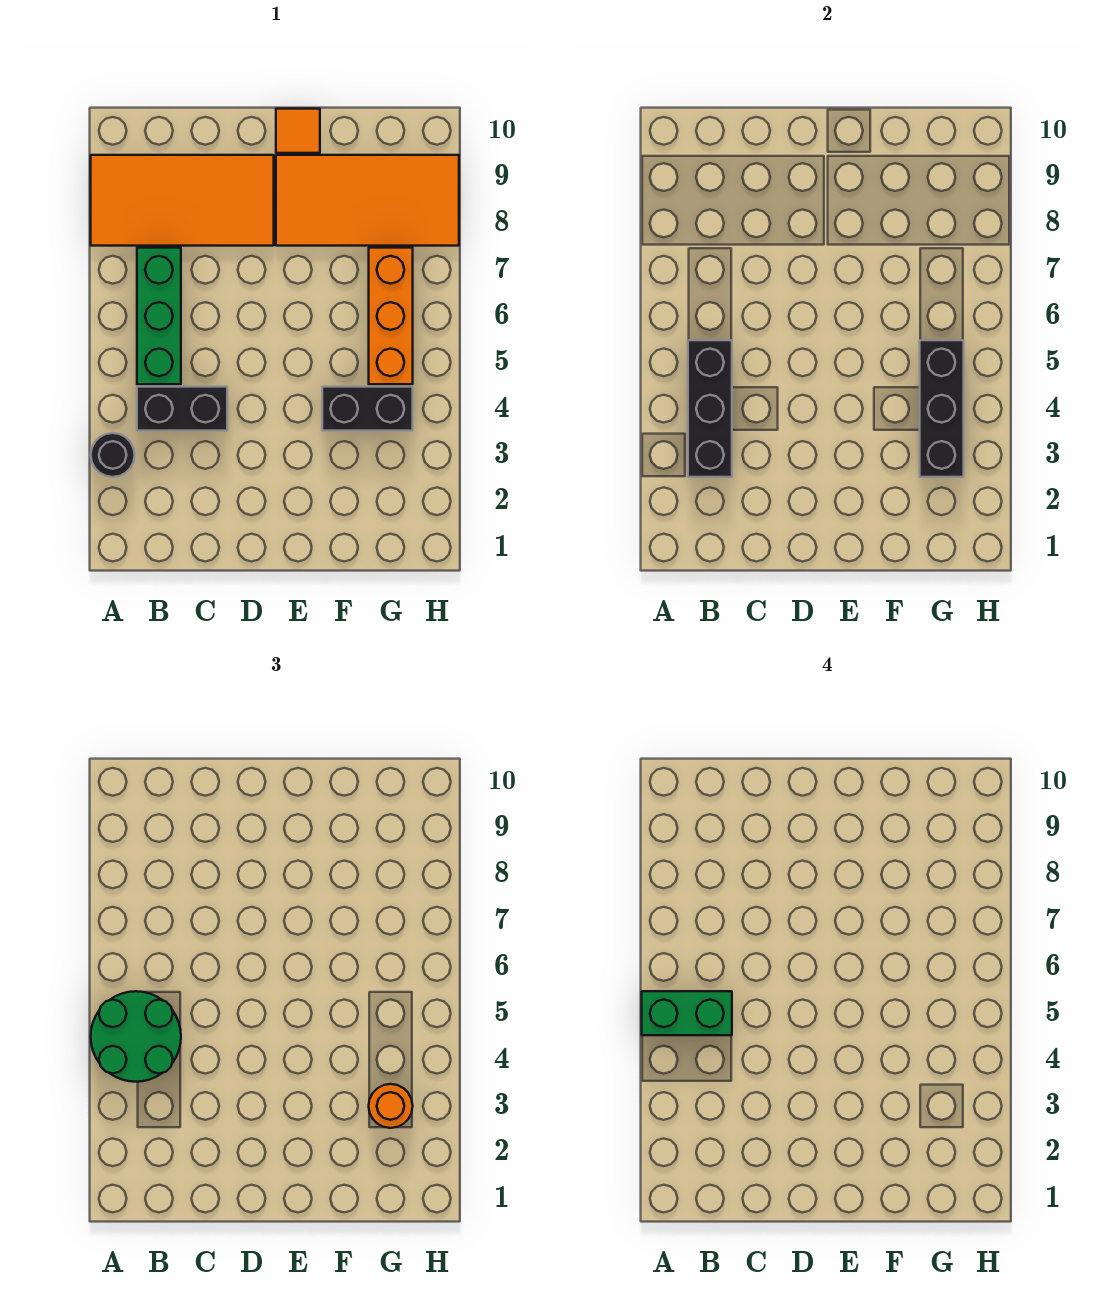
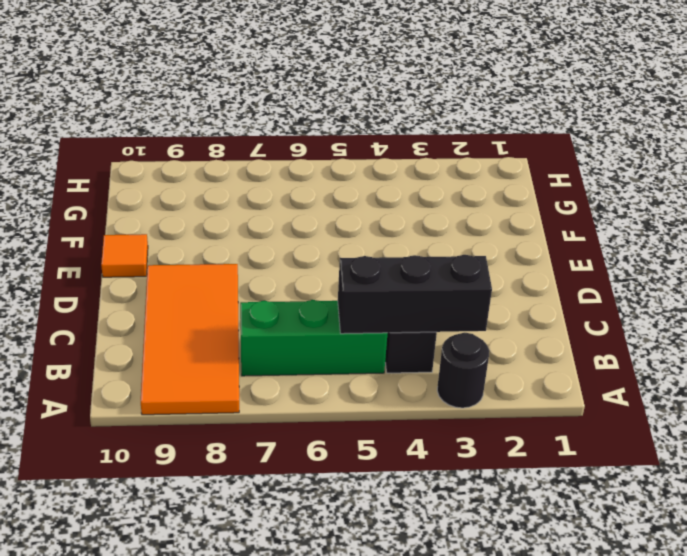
none -> orange tile E8:H9 level 1
none -> black brick F4:G4 level 1
none -> orange brick G5:G7 level 1

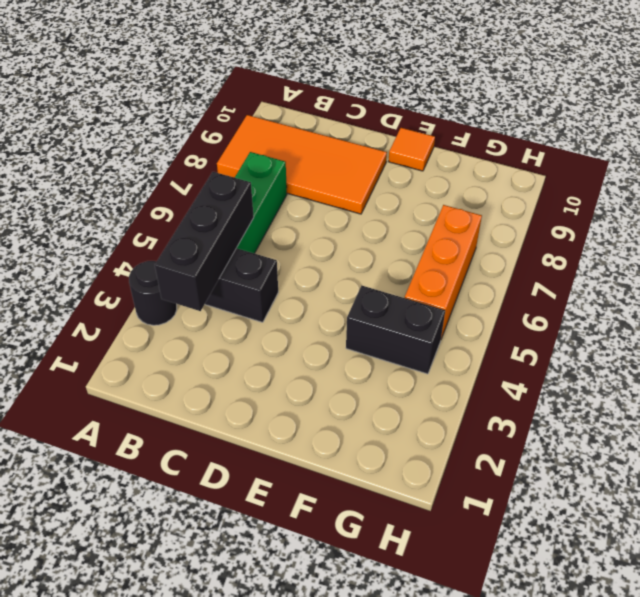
none -> orange tile E8:H9 level 1
none -> black brick G3:G5 level 2
none -> green round brick A4:B5 level 3

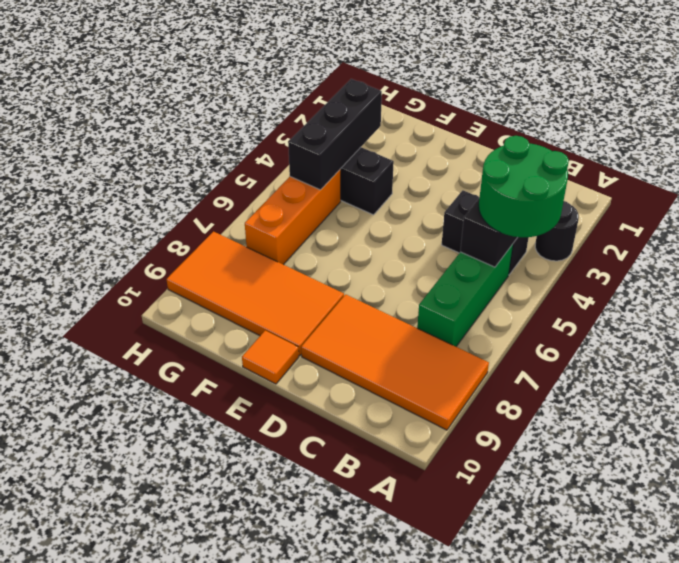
none -> orange round brick G3 level 3
none -> green brick A5:B5 level 4

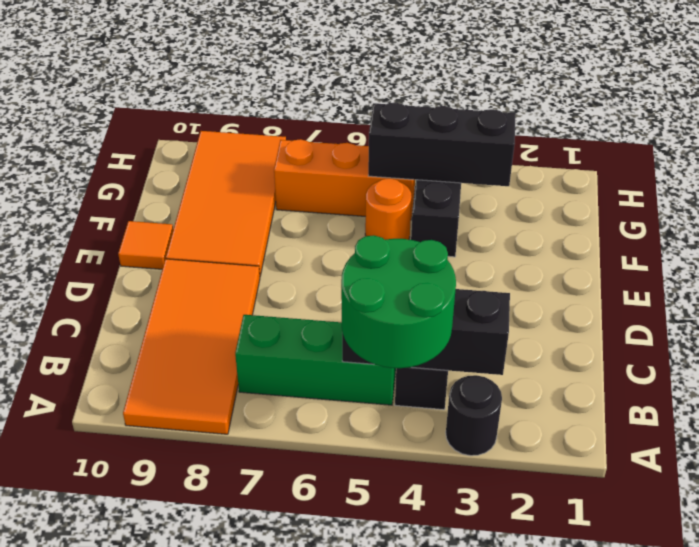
orange round brick F5 level 1 -> orange round brick G3 level 3
none -> green brick A5:B5 level 4

